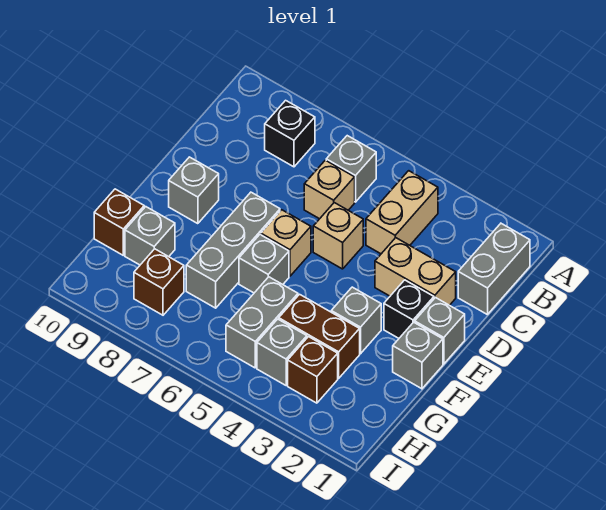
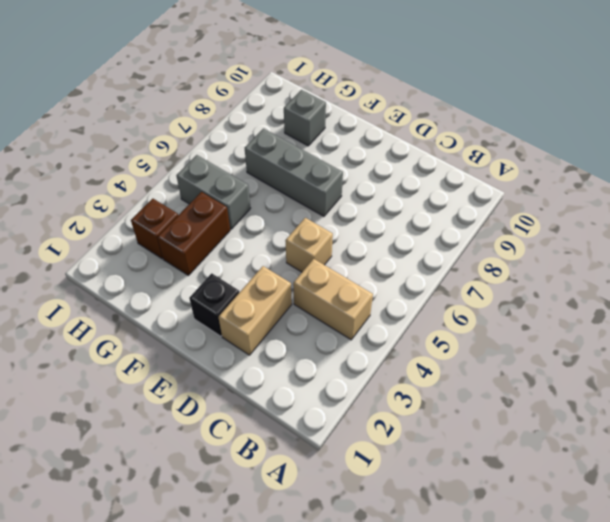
none -> grey brick B1:C1 level 1
none -> grey brick B6 level 1
none -> black brick B8 level 1

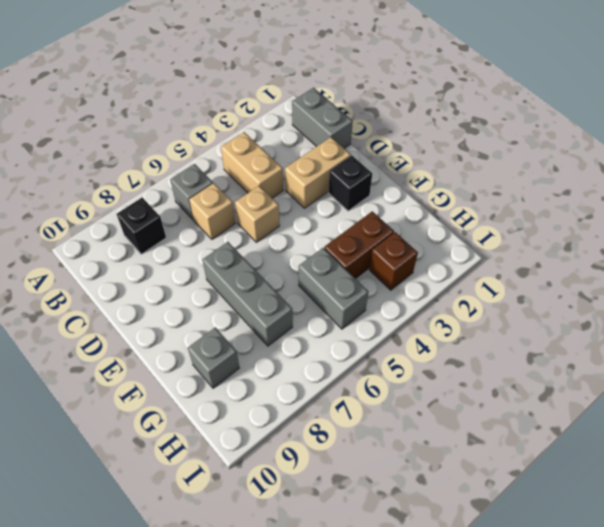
none -> grey brick E1 level 1
none -> tan brick E6 level 1
none -> grey brick E9 level 1

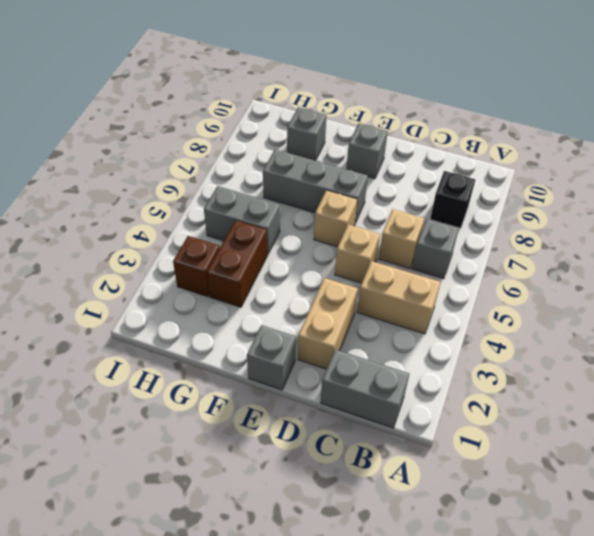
none -> black brick E2 level 1
none -> grey brick F1 level 1
none -> grey brick F3 level 1

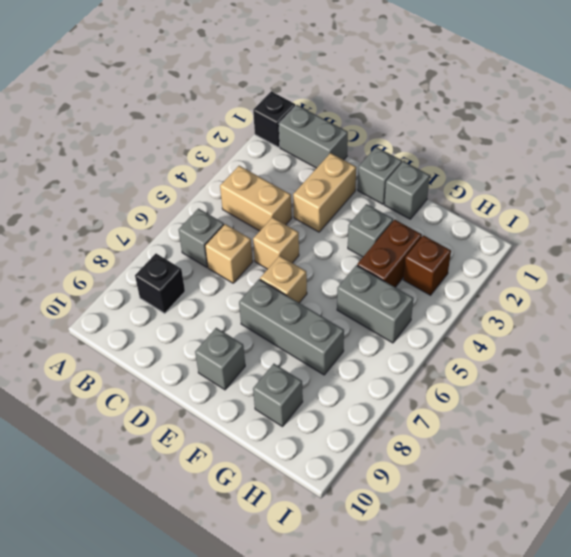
black brick A1 level 1 -> black brick E2 level 1
none -> grey brick F6 level 1
none -> brown brick G10 level 1
none -> grey brick H4 level 1

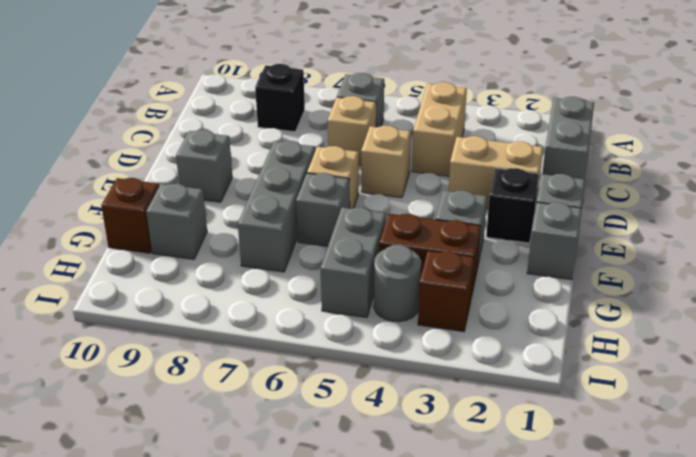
grey round brick H4 level 1 -> grey brick H4 level 1
none -> brown brick H8 level 1

